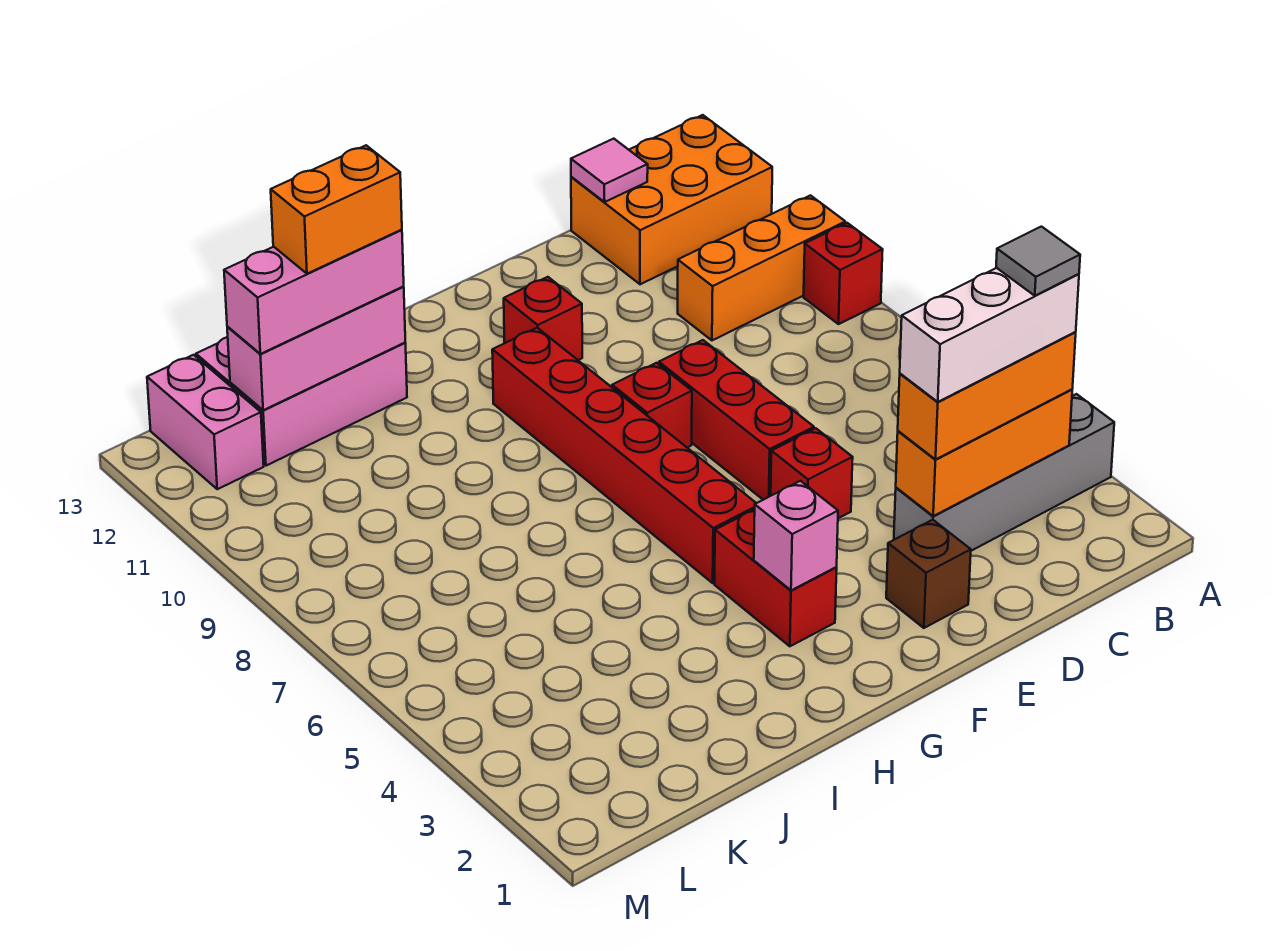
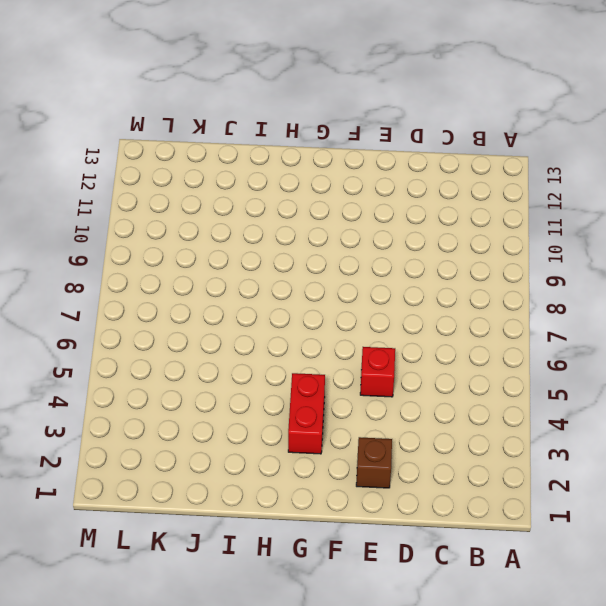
none -> grey brick A3:D3 level 1
none -> red brick A9 level 1
none -> orange brick A10:C10 level 1

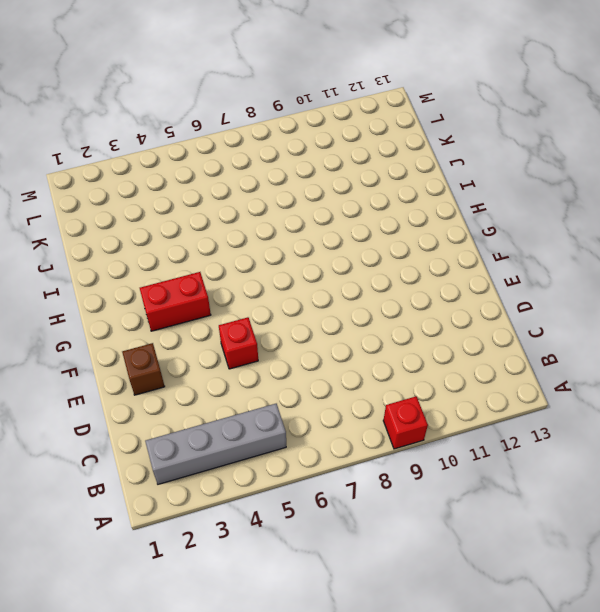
grey brick B2:B5 level 1 -> grey brick A3:D3 level 1
none -> orange brick A10:C10 level 1
none -> orange brick A12:C13 level 1
none -> red brick E6:E8 level 1

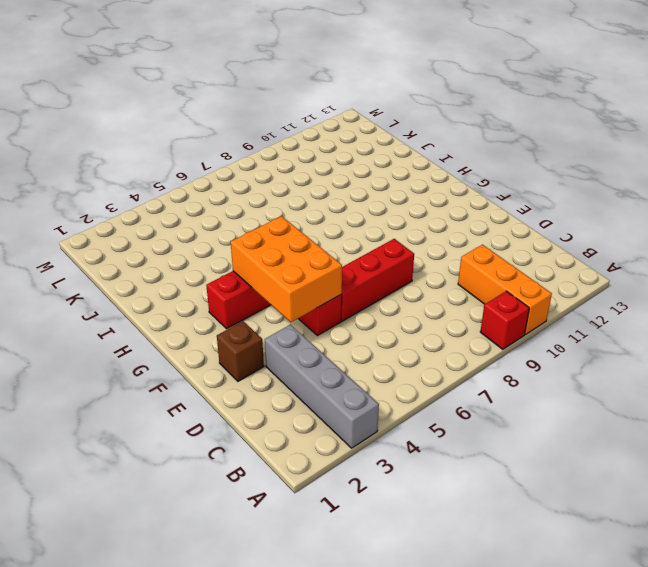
orange brick E4:G5 level 2 -> orange brick A12:C13 level 1
none -> red brick F8 level 1
none -> red brick F11 level 1
none -> red brick G5:G10 level 1

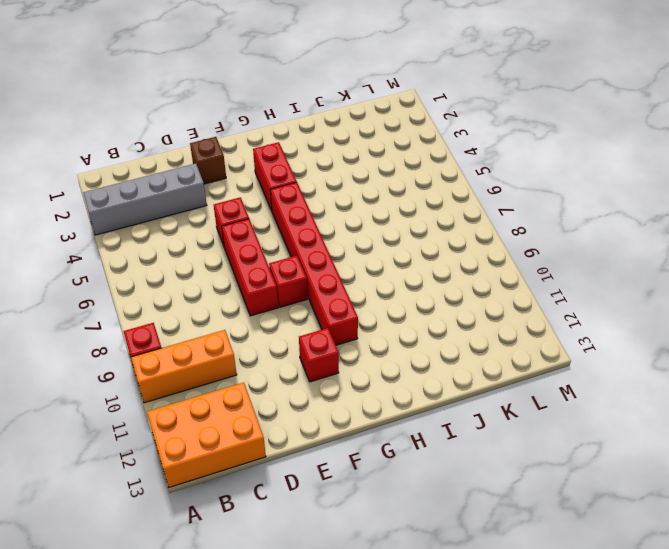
none -> pink brick I12:K13 level 1
none -> pink brick L12:L13 level 1
none -> orange brick B3:D3 level 2

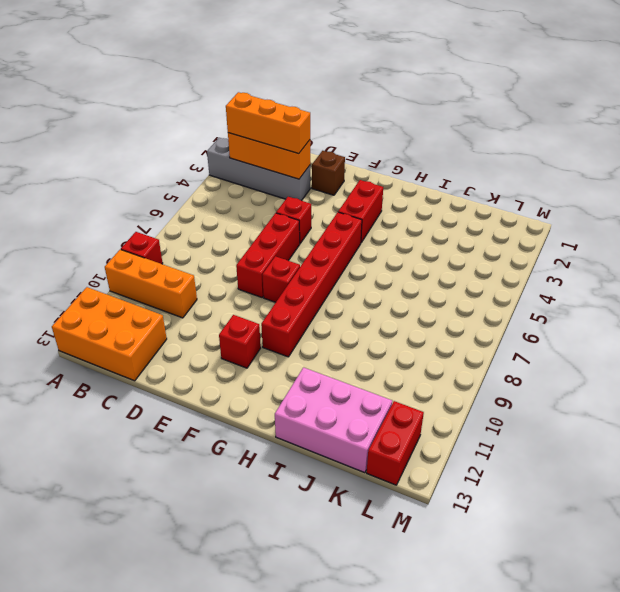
red brick L12:L13 level 1 -> pink brick L12:L13 level 1
none -> pink tile C13 level 2
none -> pink brick G3 level 2
none -> pink brick I12:K12 level 2

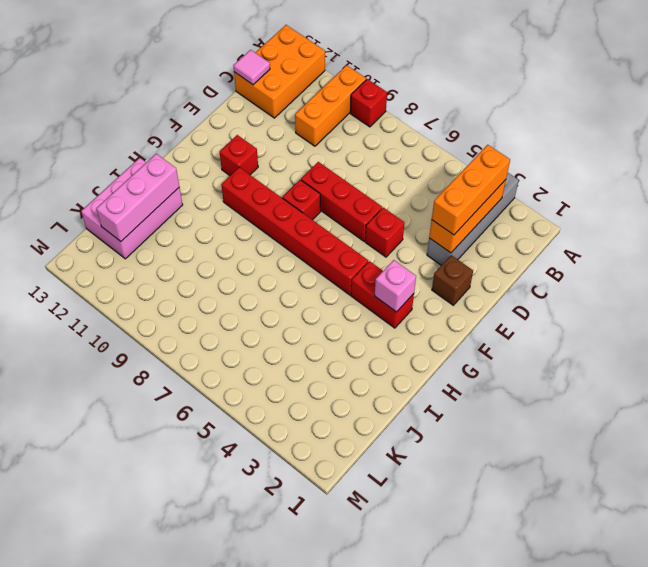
none -> pink brick L12:L13 level 1
none -> pink brick I12:K12 level 3
none -> white brick B3:D3 level 4

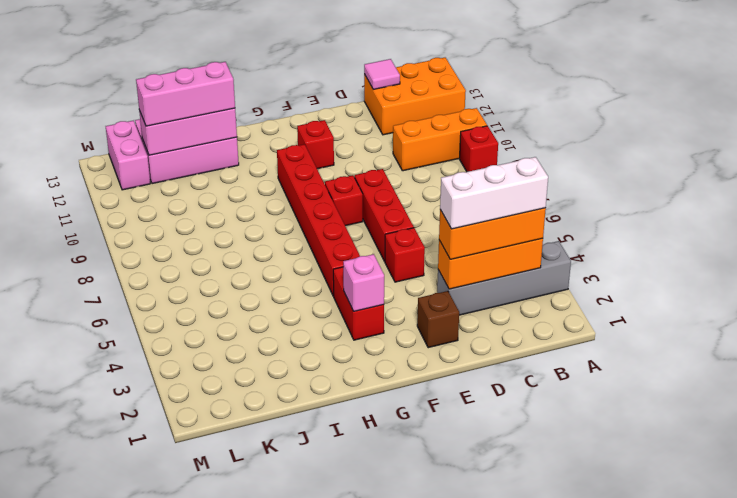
none -> orange brick I12:J12 level 4
none -> grey tile B3 level 5

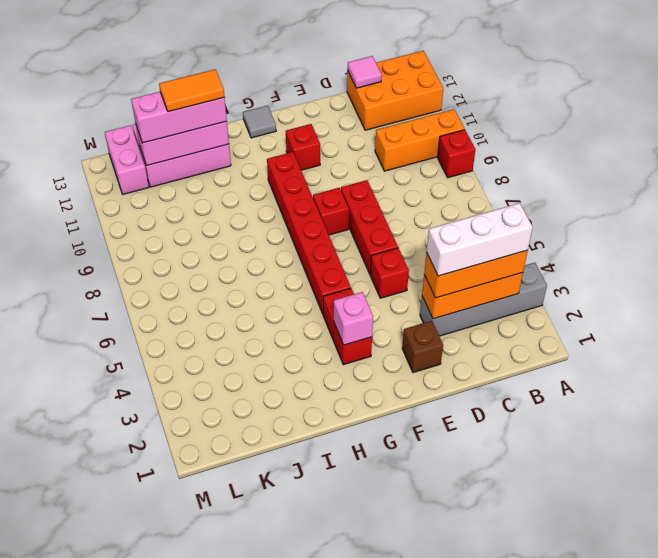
grey tile G13 level 1 -> grey tile B3 level 5
orange tile I12:J12 level 4 -> orange brick I12:J12 level 4

